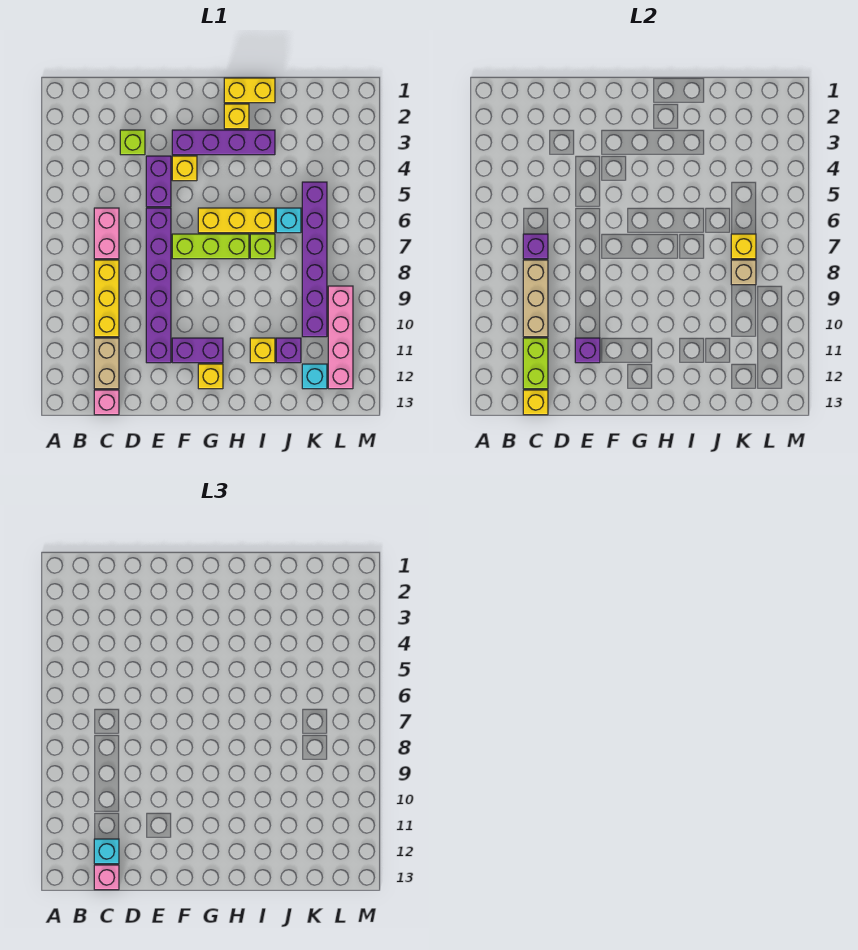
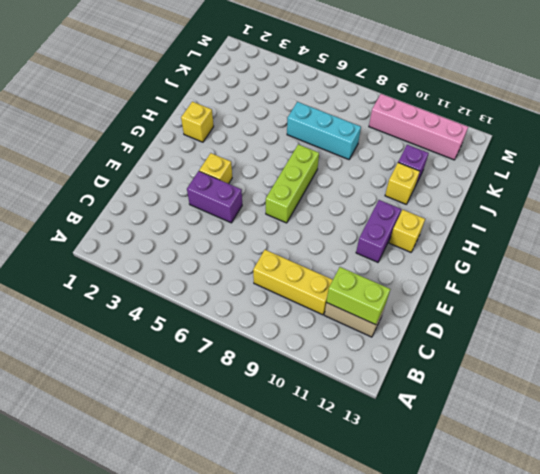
cyan brick J6:J8 level 1 -> cyan brick J6 level 1
none -> pink brick C6:C7 level 1
none -> pink brick C13 level 1
none -> lime brick D3 level 1
none -> purple brick E6:E11 level 1

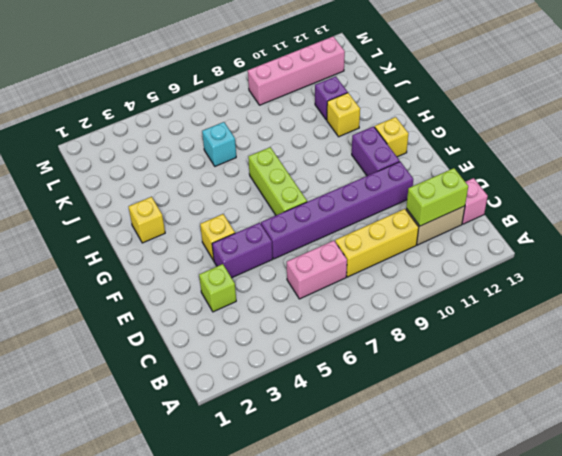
none -> purple brick F3:I3 level 1
none -> yellow brick G6:I6 level 1
none -> yellow brick H1:I1 level 1
none -> lime brick I7 level 1

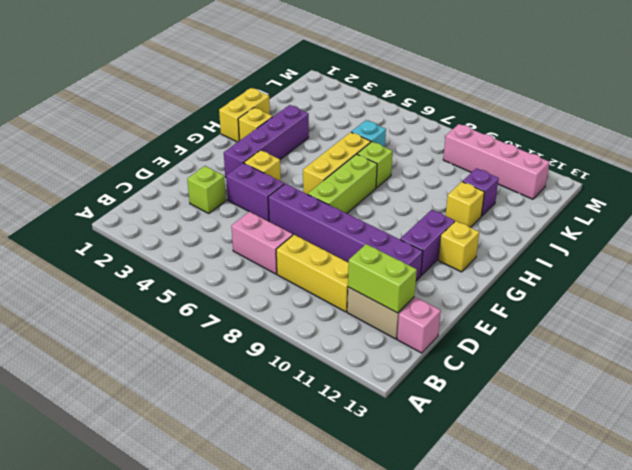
none -> purple brick K5:K10 level 1
none -> cyan brick K12 level 1
none -> purple brick C7 level 2
none -> tan brick C8:C10 level 2

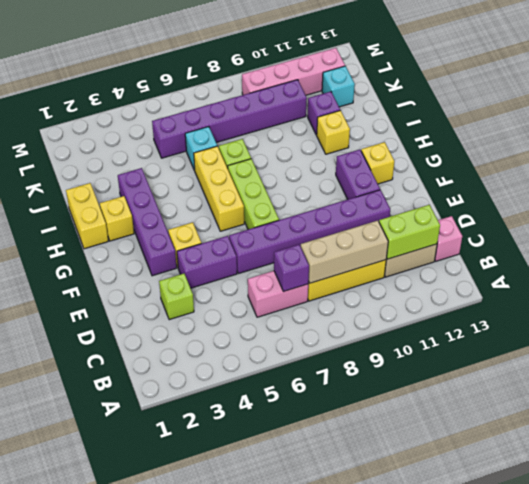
none -> yellow brick C13 level 2
none -> purple brick E11 level 2
none -> yellow brick K7 level 2
none -> tan brick K8 level 2

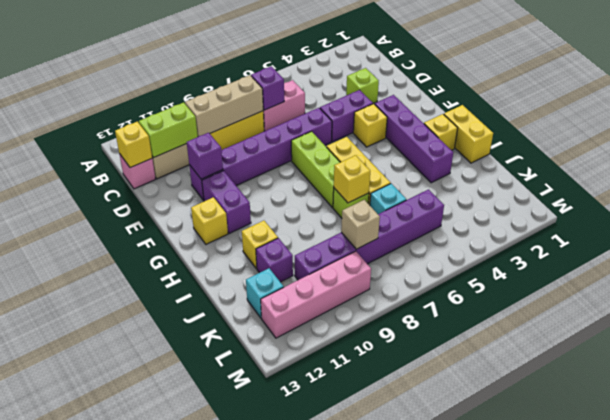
yellow brick I7 level 2 -> yellow brick K7 level 2
none -> cyan brick C12 level 3
none -> pink brick C13 level 3

